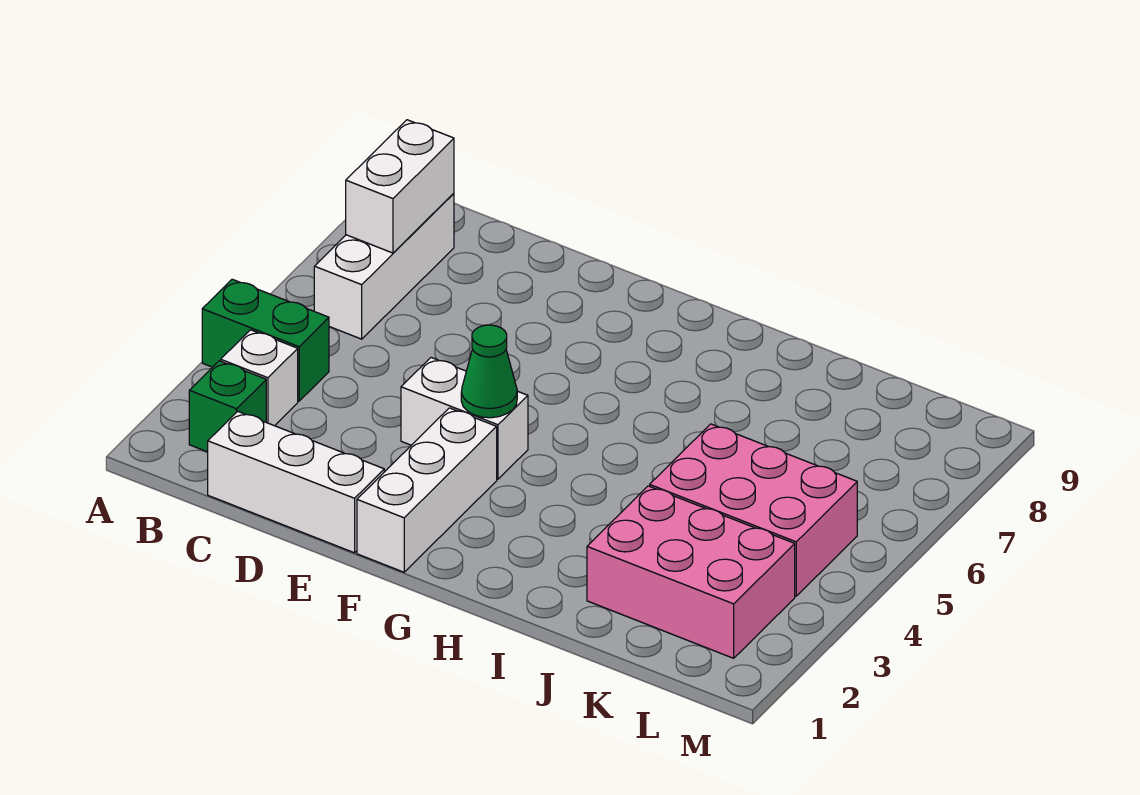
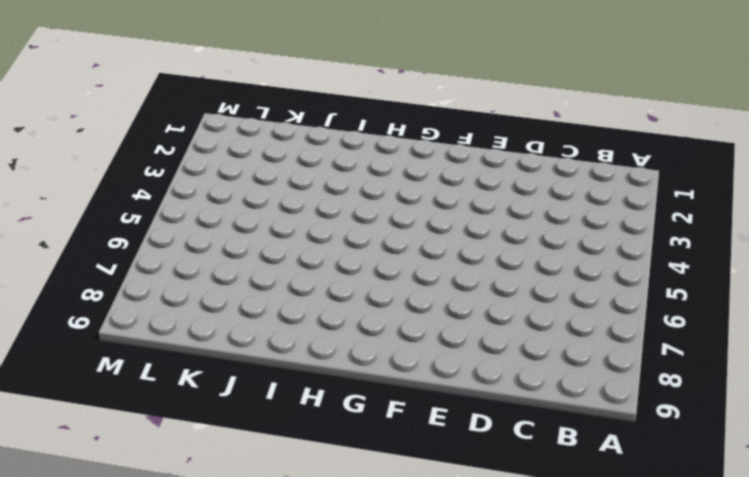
none -> green brick A4:B4 level 1
none -> green brick B2 level 1

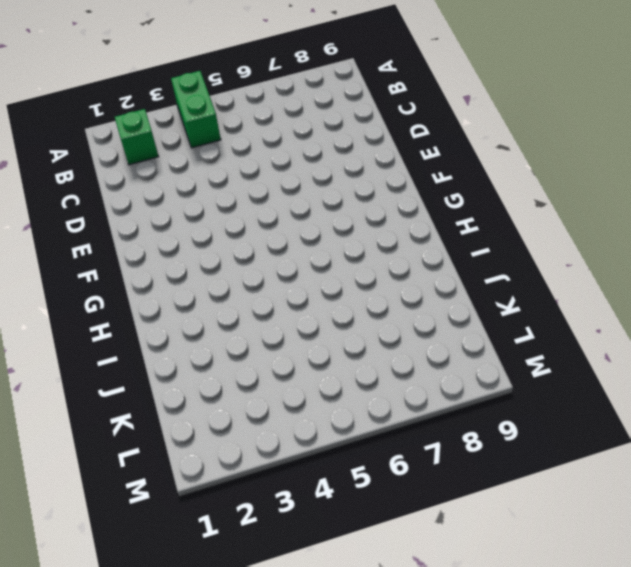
none -> white brick B3 level 1
none -> white brick B6:B8 level 1

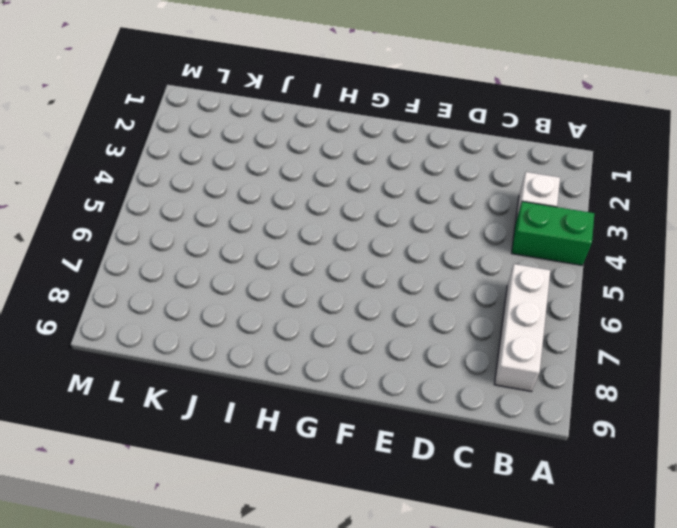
none -> green brick B2 level 1
none -> white brick C1:E1 level 1

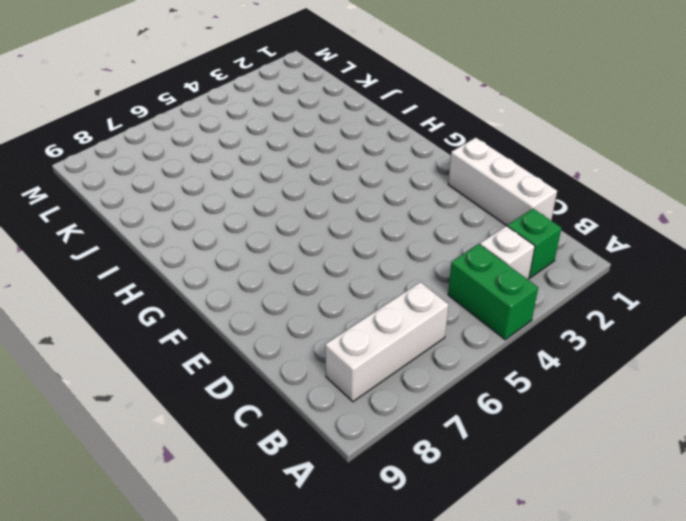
none -> white brick E4:F4 level 1
none -> white brick F1:F3 level 1

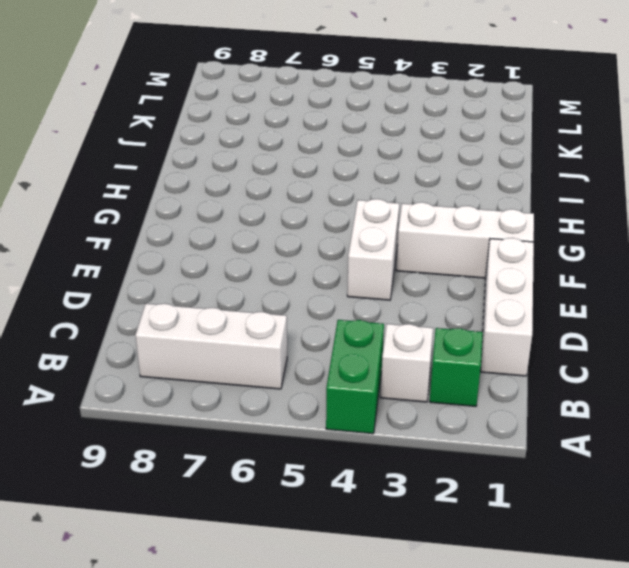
none -> pink brick J2:L3 level 1
none -> pink brick J4:L5 level 1

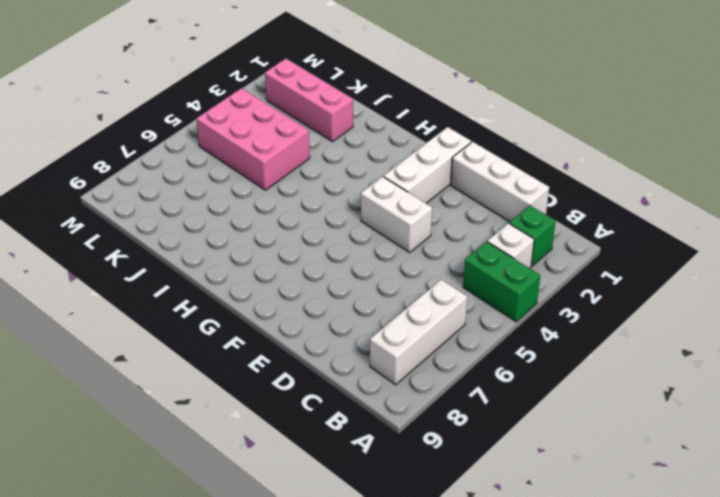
pink brick J2:L2 level 1 -> pink brick J2:L3 level 1
none -> white brick B7:B8 level 2
none -> green cone F4 level 2

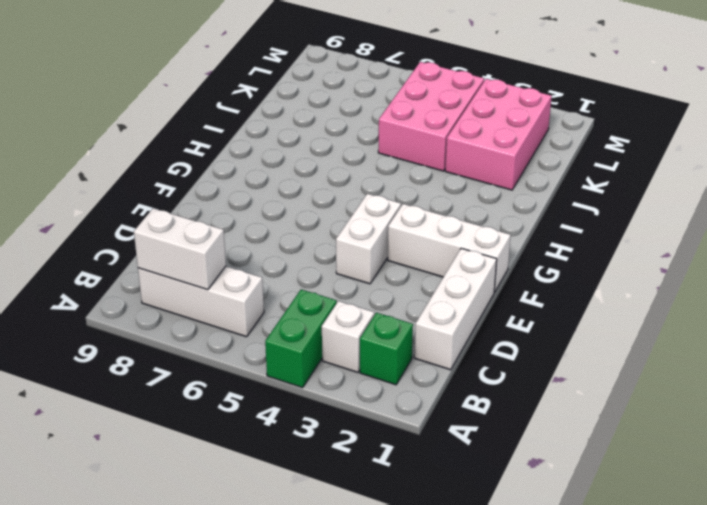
none -> green cone F4 level 2

